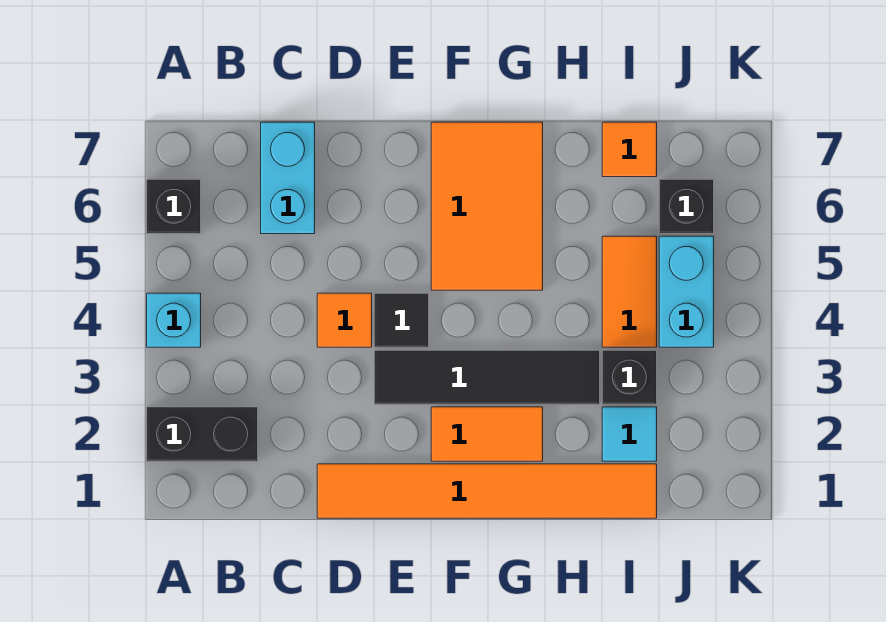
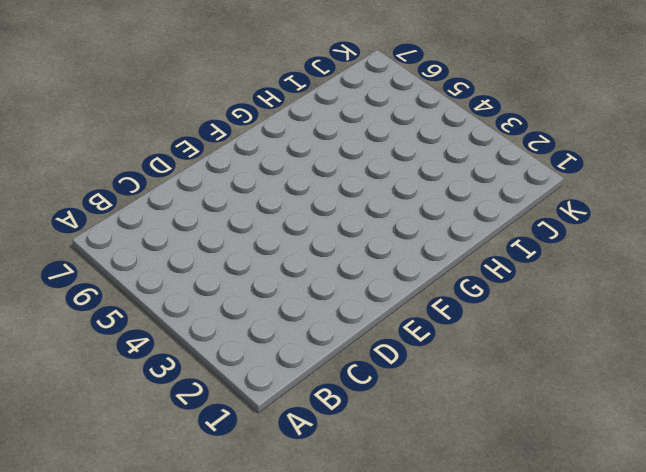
none -> black brick A2:B2 level 1
none -> cyan brick A4 level 1
none -> black brick A6 level 1

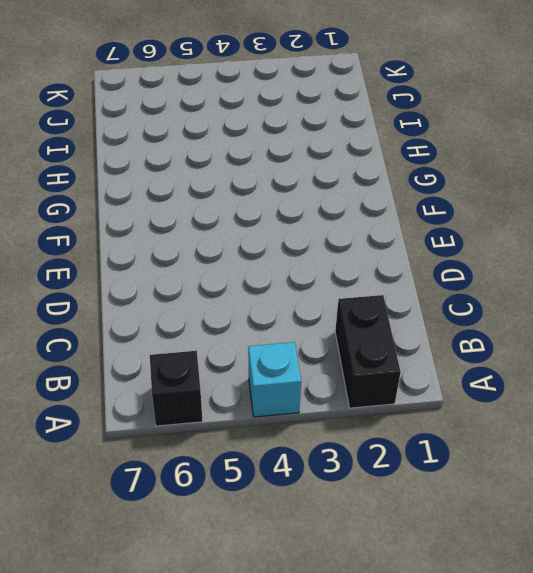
none -> cyan brick C6:C7 level 1
none -> orange tile D1:I1 level 1
none -> orange tile D4 level 1

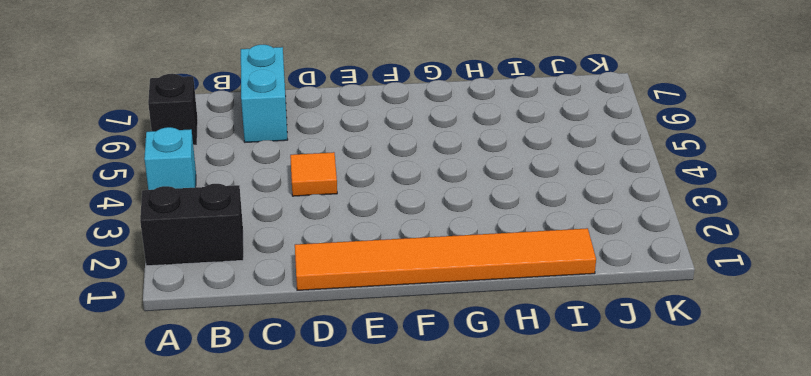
none -> black tile E3:H3 level 1
none -> black tile E4 level 1
none -> orange tile F2:G2 level 1

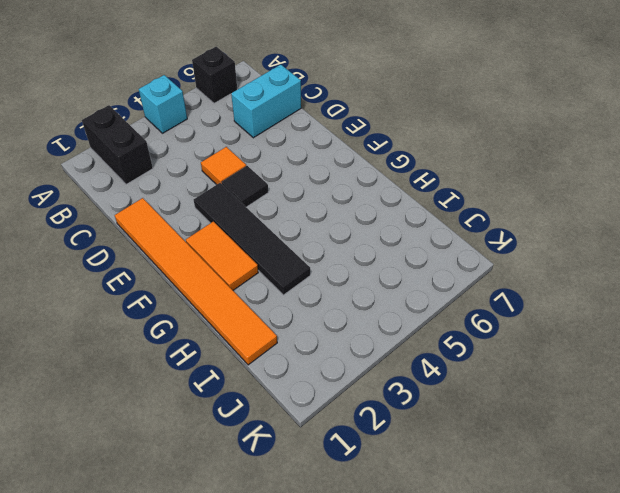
none -> orange tile F5:G7 level 1
none -> cyan tile I2 level 1
none -> black brick I3 level 1

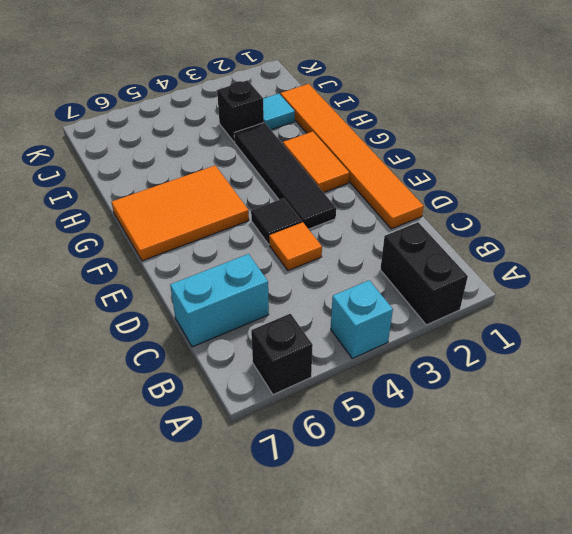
none -> orange tile I4:I5 level 1
none -> orange tile I7 level 1
none -> cyan brick J4:J5 level 1

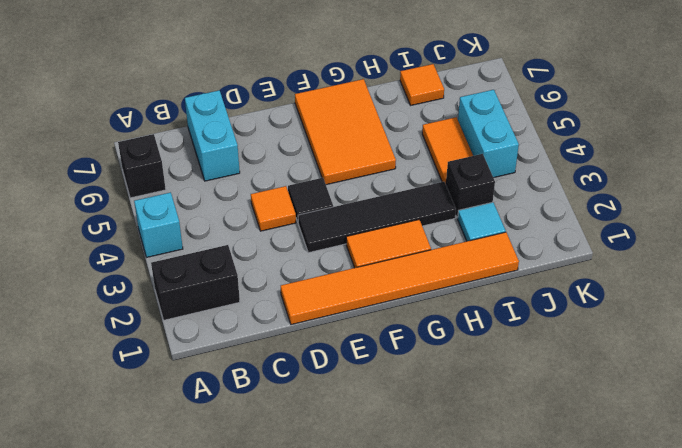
none -> black brick J6 level 1

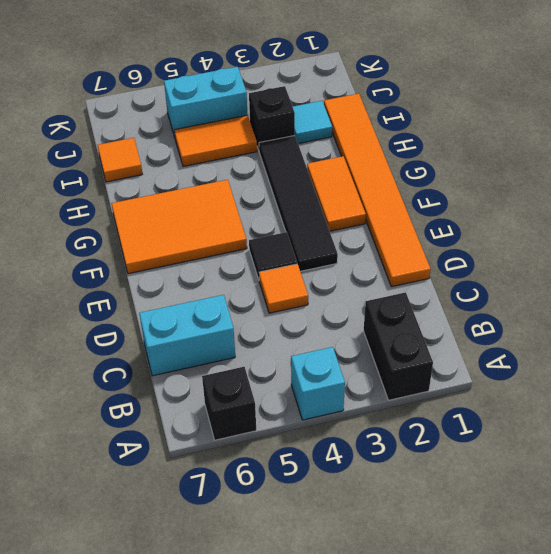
none -> black brick J6 level 1

